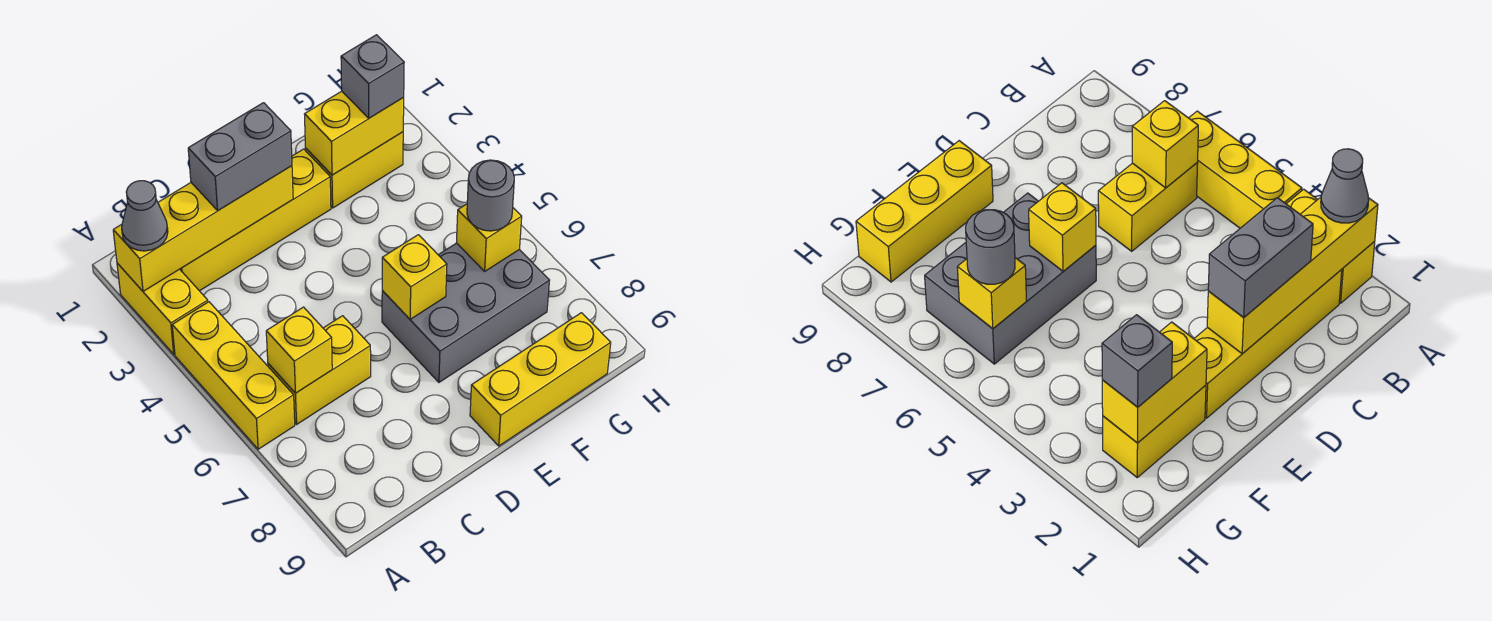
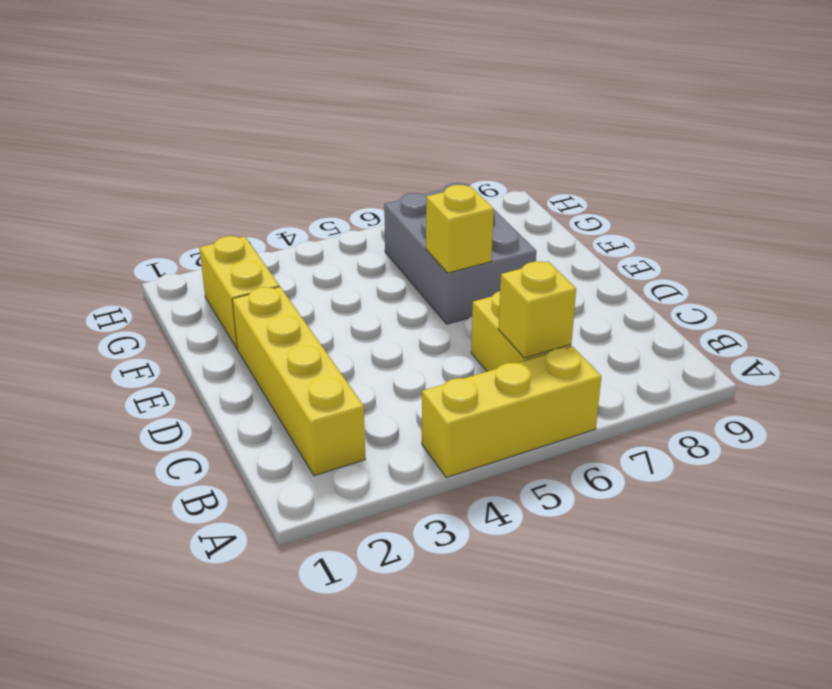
none -> yellow brick A2:A3 level 1
none -> yellow brick E9:G9 level 1
none -> yellow brick A2:D2 level 2

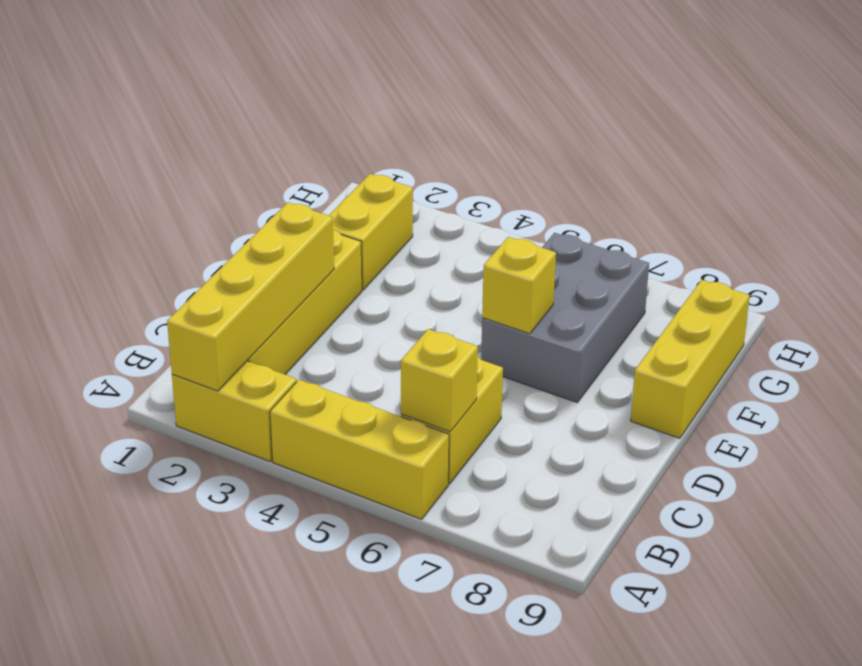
none -> yellow brick F2:G2 level 2
none -> yellow brick G6 level 2
none -> grey cone A2 level 3

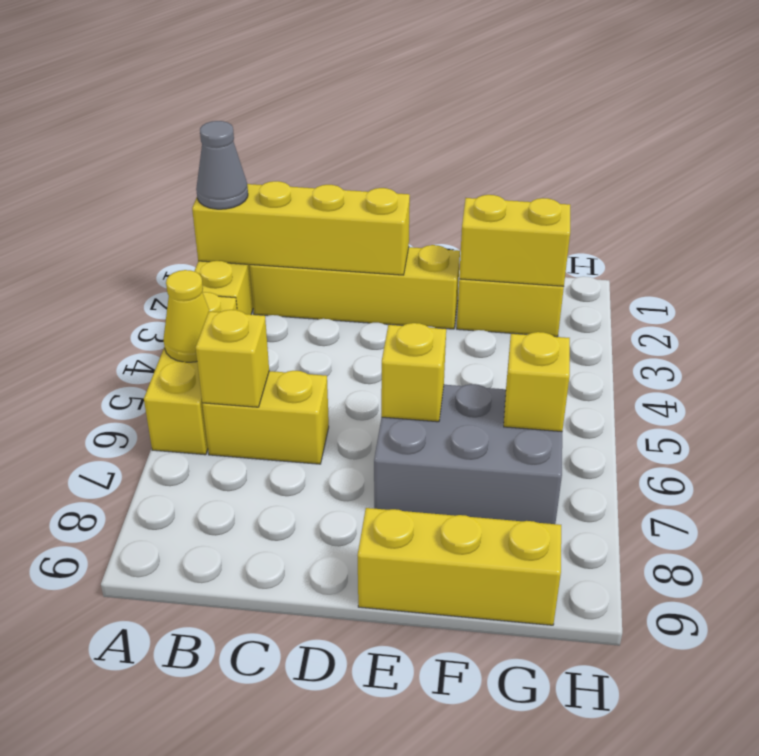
yellow cone A5 level 2 -> none
none -> grey brick C2:D2 level 3
none -> grey brick G2 level 3
none -> grey round brick G6 level 3

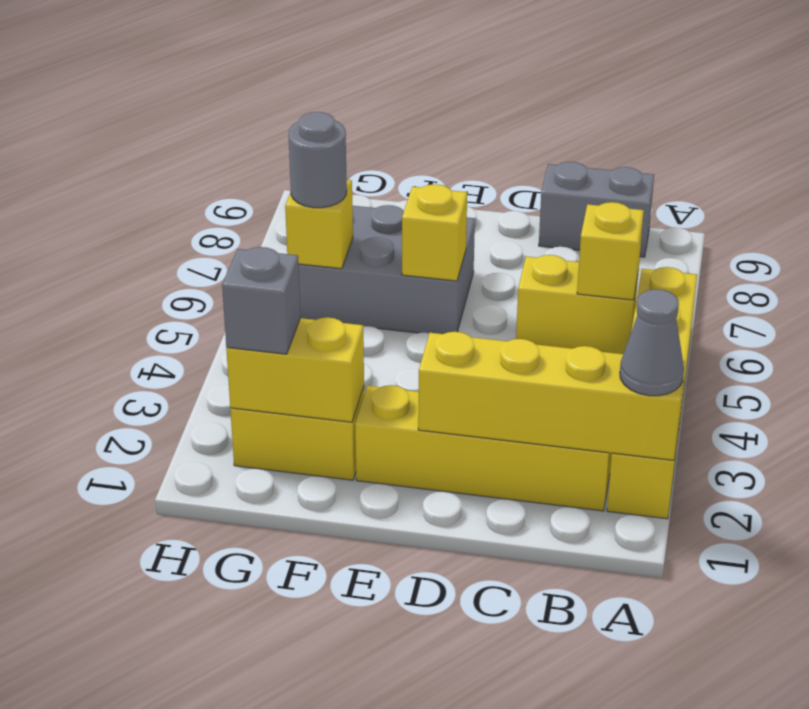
grey brick B9:C9 level 1 -> grey brick C2:D2 level 3
none -> yellow brick E9:G9 level 1

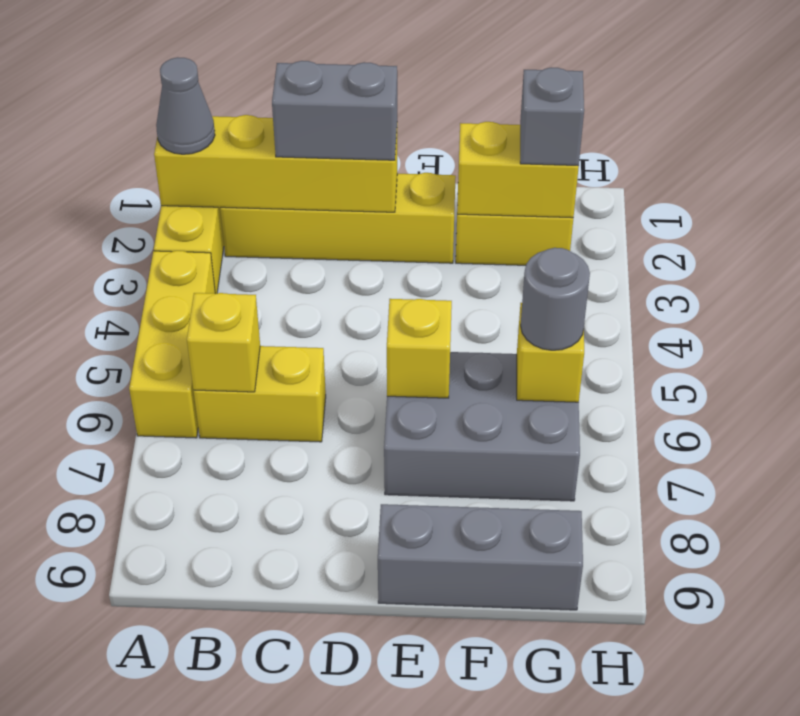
grey brick E9:G9 level 1 -> yellow brick E9:G9 level 1

